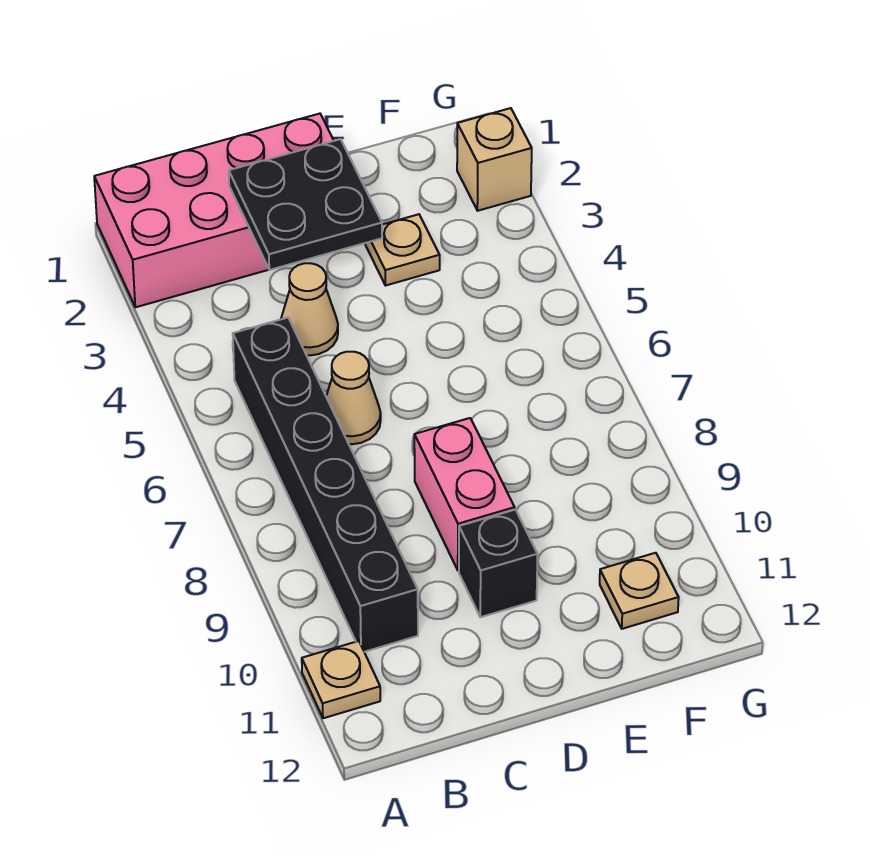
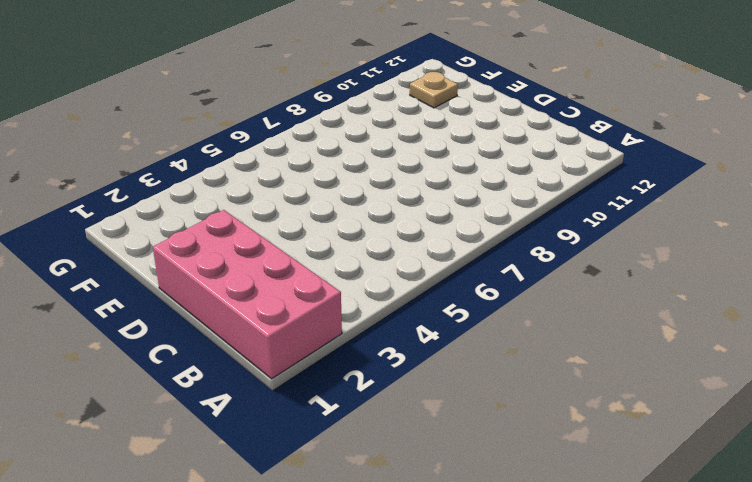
none -> tan plate A11 level 1
none -> black brick B5:B10 level 1

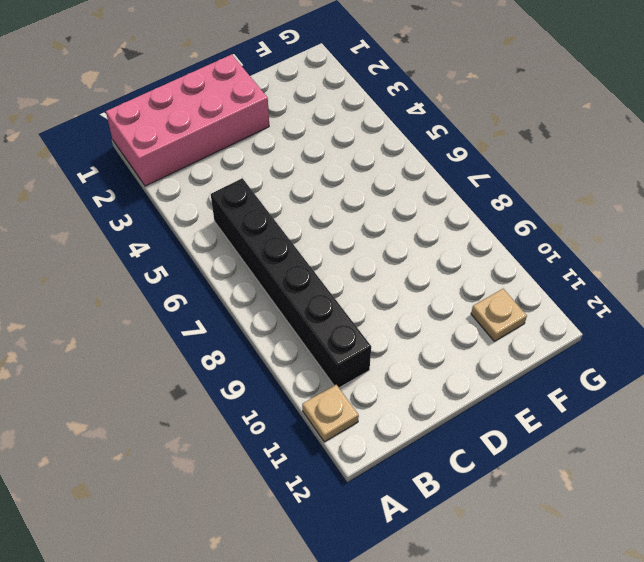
none -> tan cone C4 level 1
none -> tan cone C6 level 1

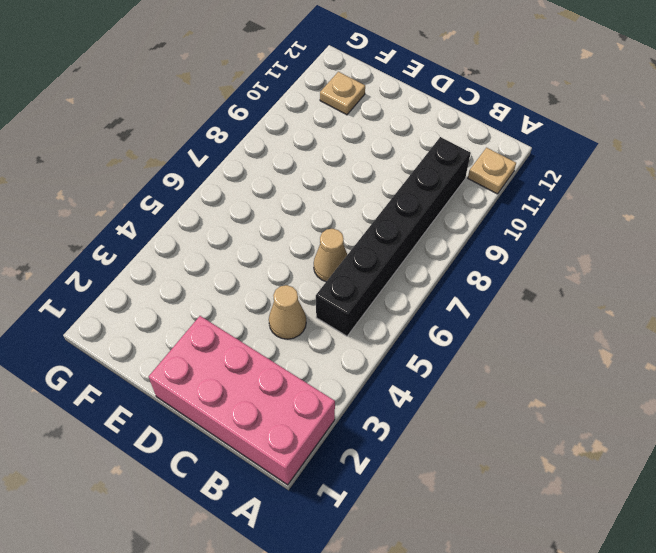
none -> pink brick D8:D9 level 1
none -> black brick D10 level 1

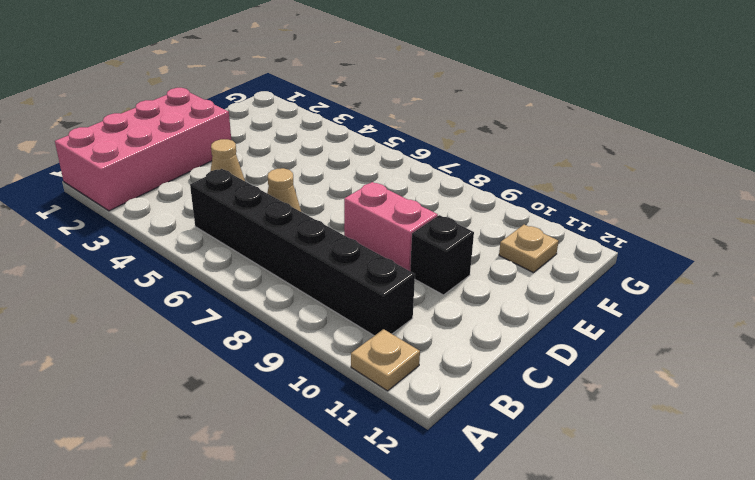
none -> tan plate E3 level 1
none -> tan brick G2 level 1

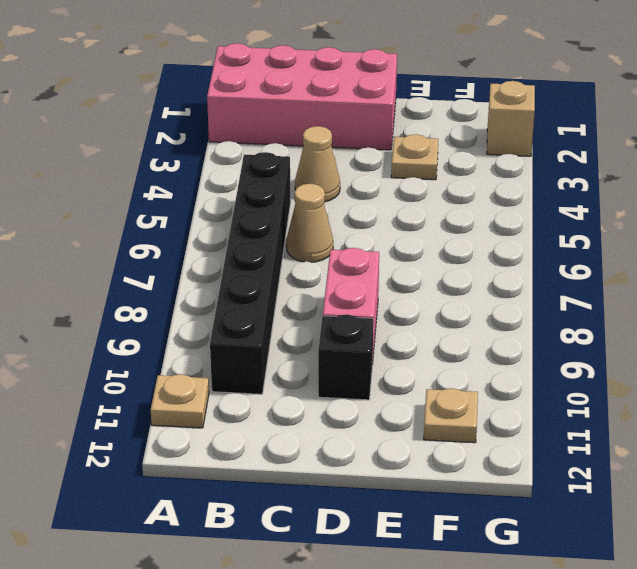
none -> black plate C2:D3 level 2

